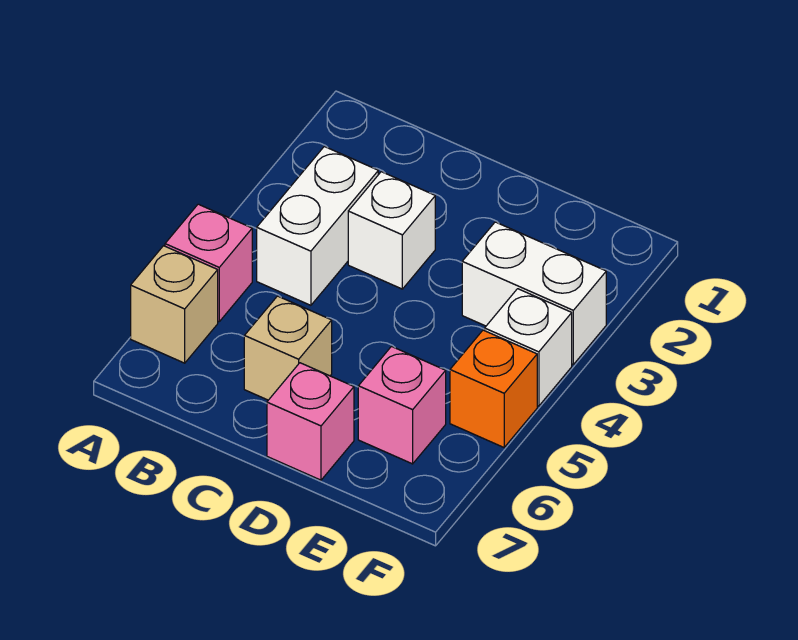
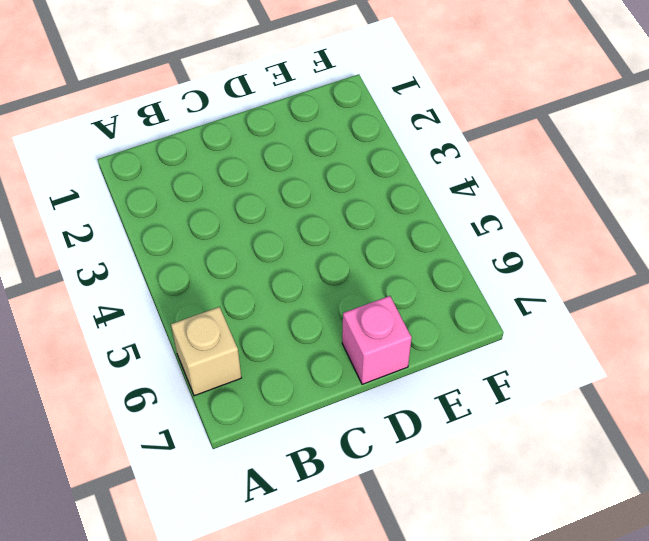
none -> pink brick A5 level 1
none -> white brick B3:B4 level 1

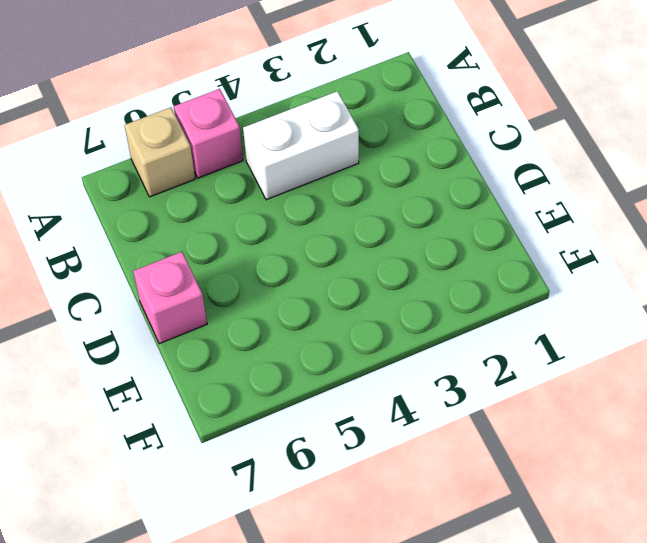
none -> white brick C3 level 1
none -> tan brick C6 level 1

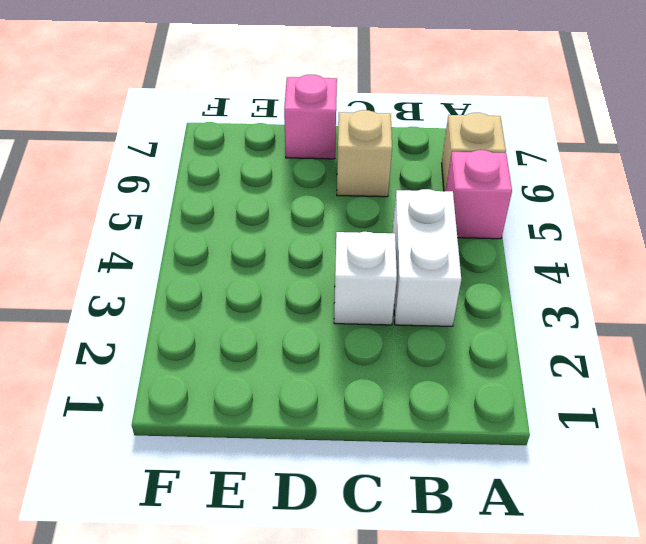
none -> white brick E3:F3 level 1
none -> pink brick E6 level 1

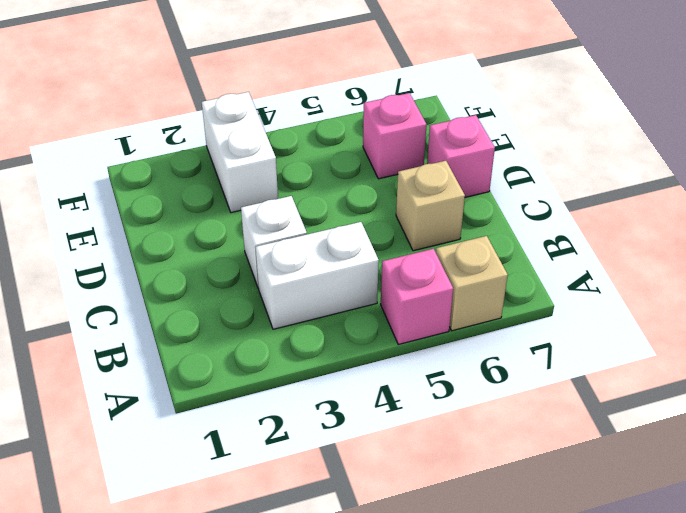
none -> white brick F4 level 1
none -> orange brick F5 level 1

